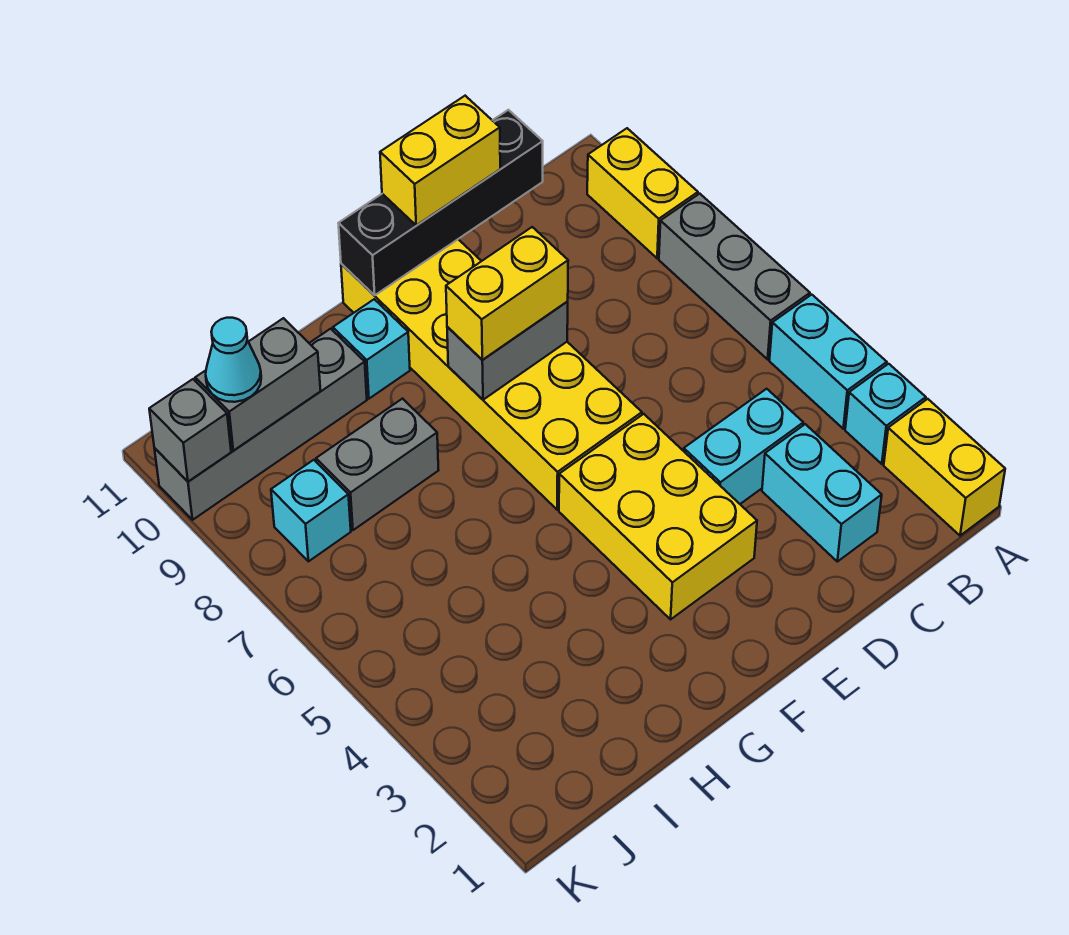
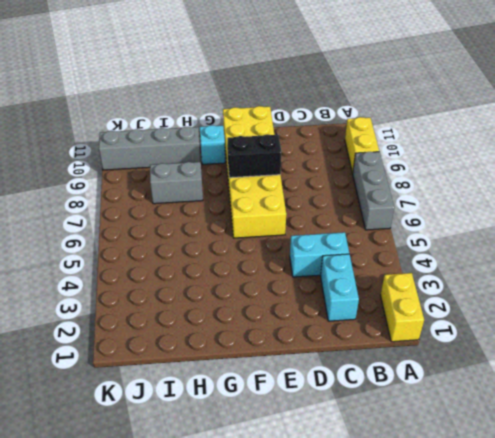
black brick E8:F8 level 2 -> grey brick E8:F8 level 2
none -> cyan brick A3 level 1
none -> cyan brick A4:A5 level 1
none -> yellow brick E3:F5 level 1

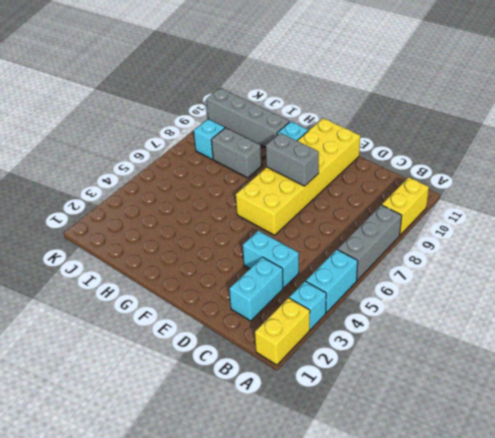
none -> yellow brick E3:F5 level 1
none -> black brick C11:F11 level 2
none -> grey brick I10:J10 level 2

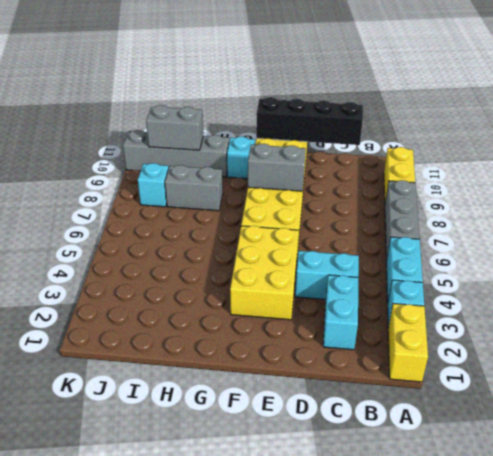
none -> grey brick K10 level 2
none -> yellow brick D11:E11 level 3
none -> yellow brick E8:F8 level 3

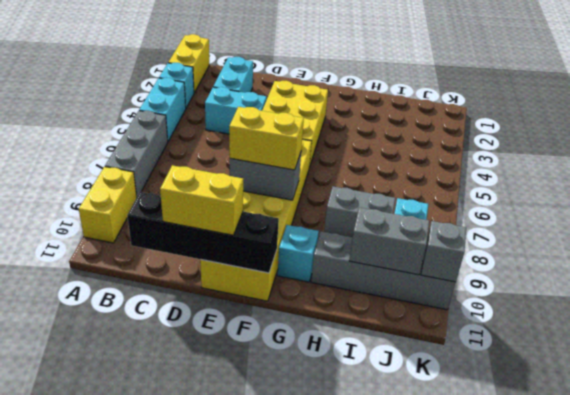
none -> cyan cone J10 level 3

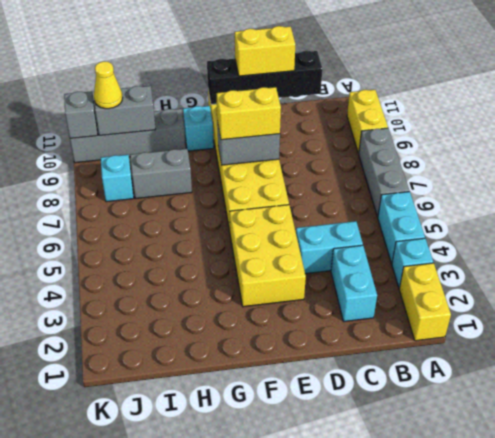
yellow cone J10 level 3 -> cyan cone J10 level 3

